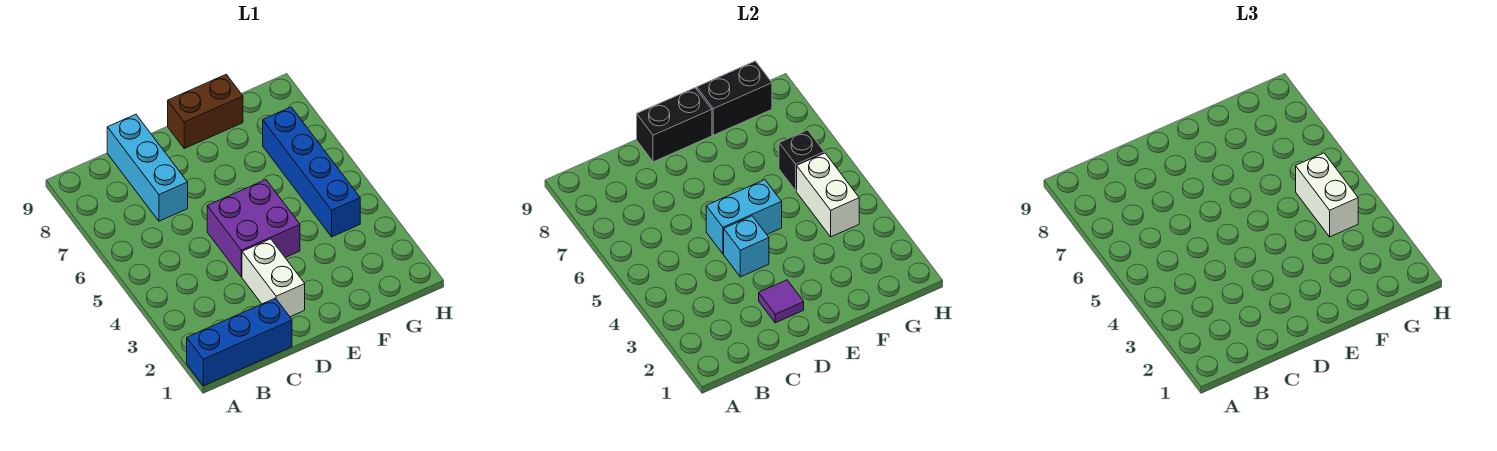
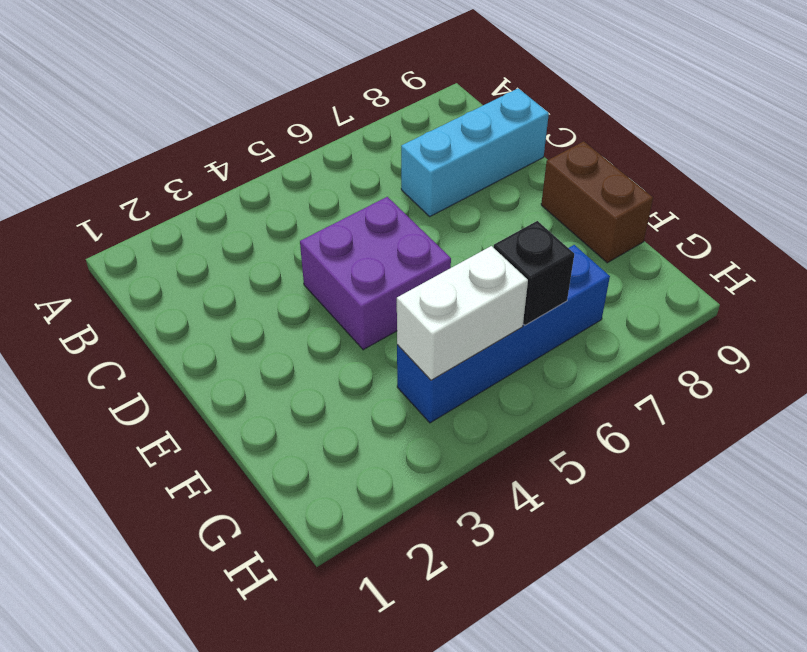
none -> blue brick A1:C1 level 1
none -> white brick D2:D3 level 1
none -> purple tile D2 level 2

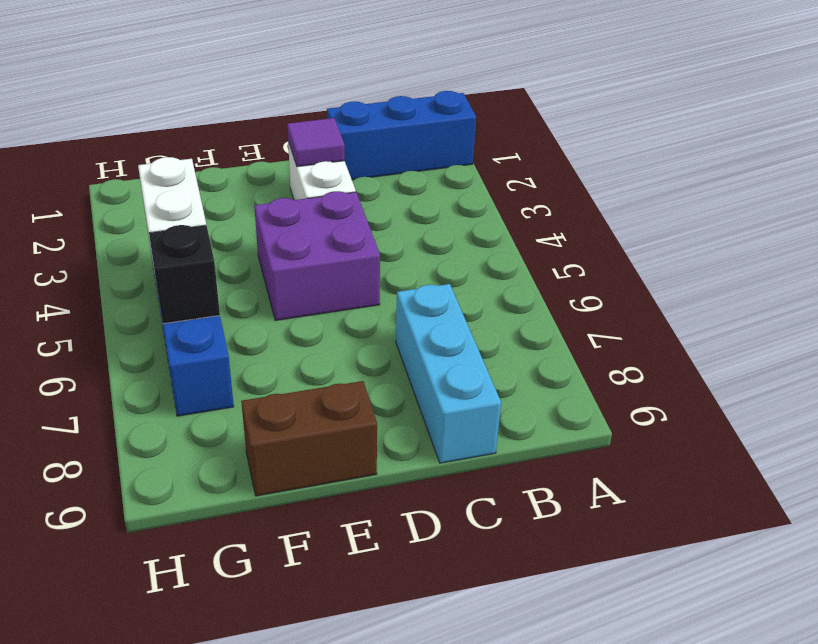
none -> cyan brick D4 level 2
none -> cyan brick D5:E5 level 2
none -> black brick D9:E9 level 2

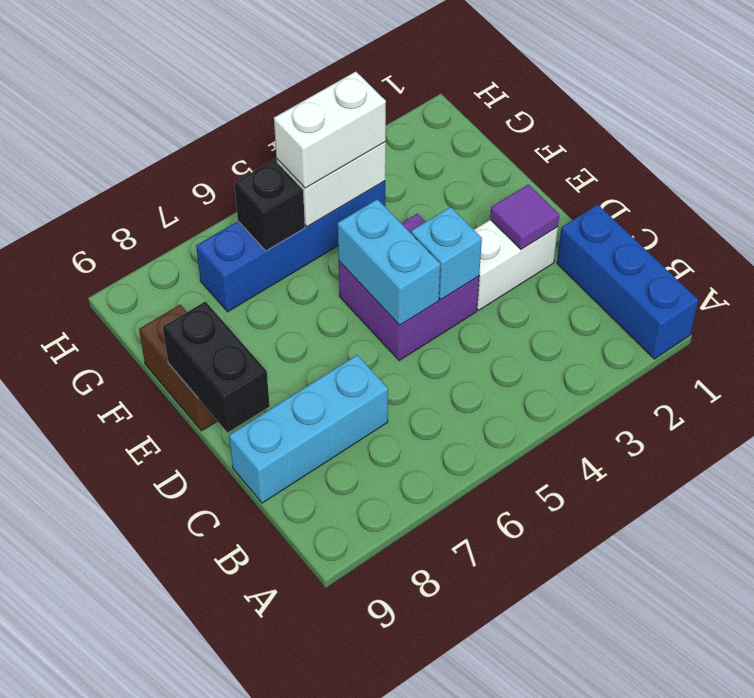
none -> black brick F9:G9 level 2

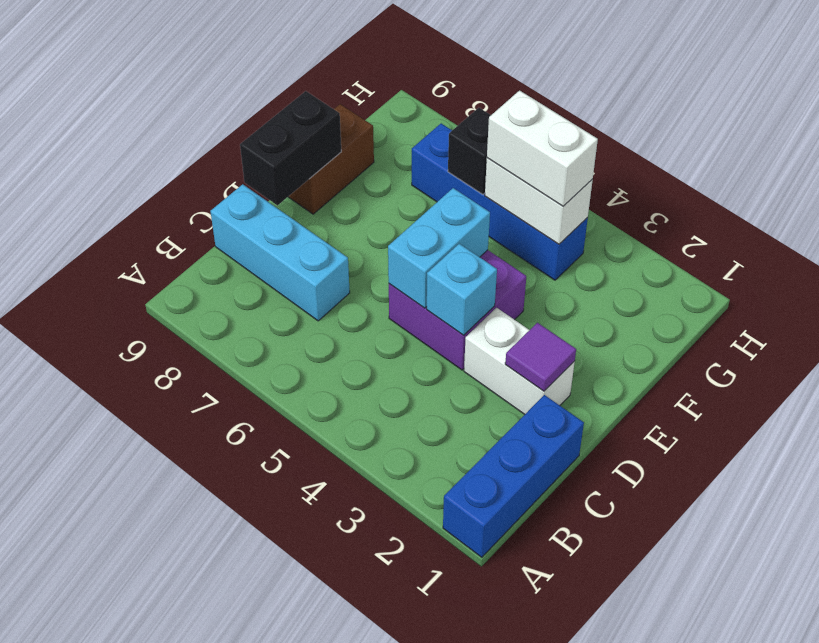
none -> black brick F9:G9 level 2

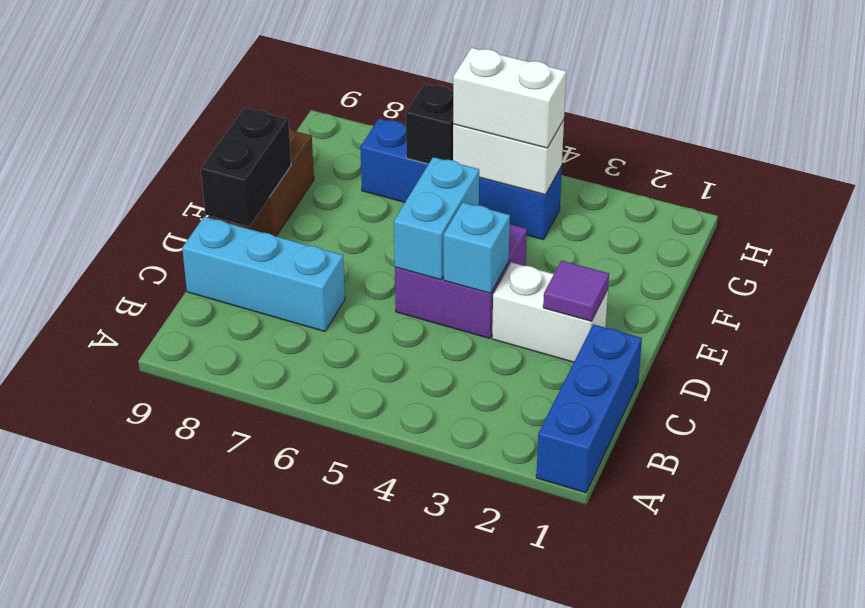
none -> black brick F9:G9 level 2

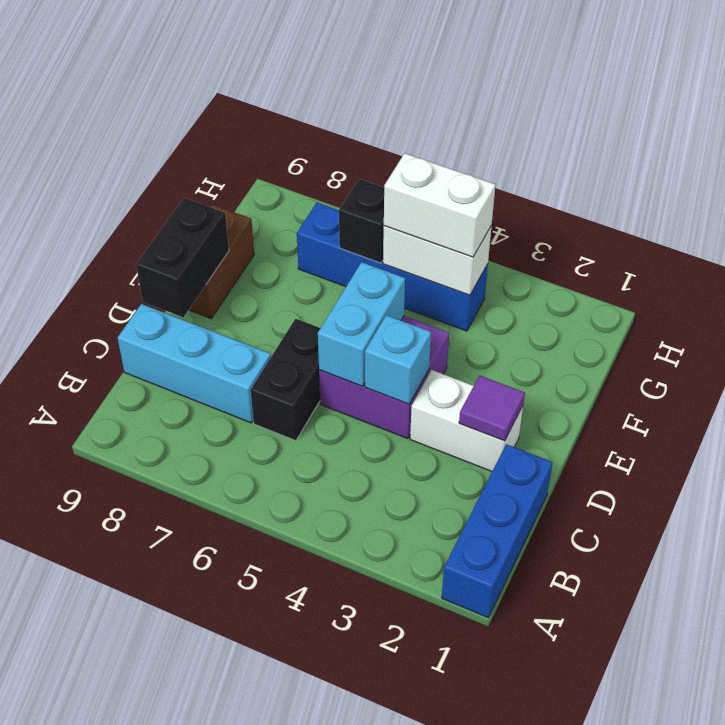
black brick C6:D6 level 1 -> black brick F9:G9 level 2

